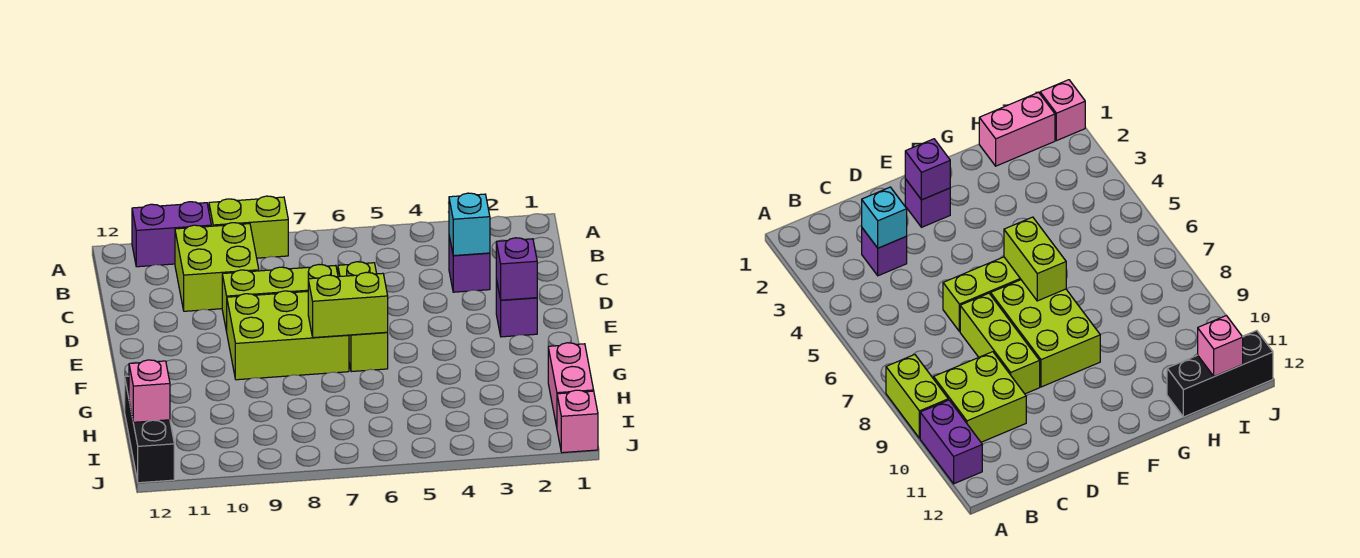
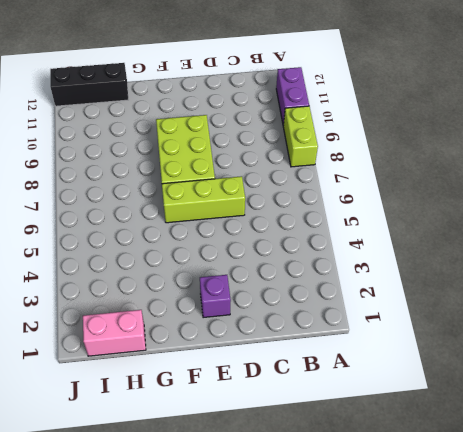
none -> lime brick B9:C10 level 1
none -> purple brick C3 level 1
none -> lime brick D7:D9 level 1

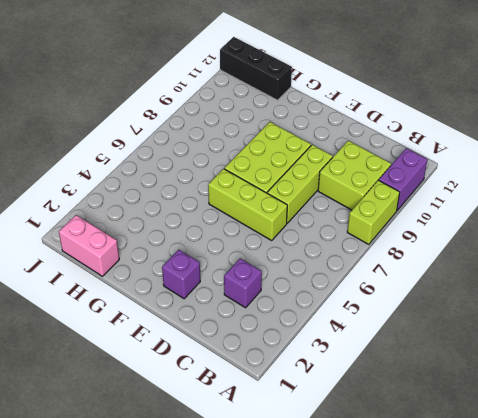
none -> pink brick J1 level 1
none -> cyan brick C3 level 2
none -> purple brick E2 level 2

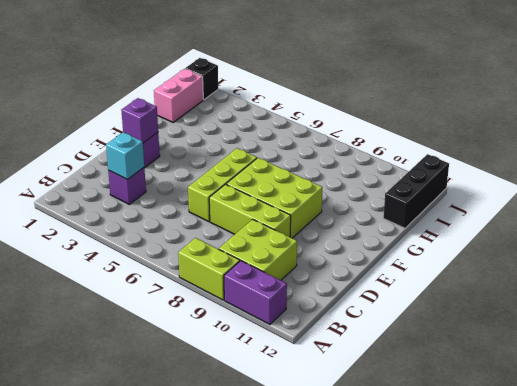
black brick J1 level 1 -> pink brick J1 level 1
none -> lime brick F6:F7 level 2
none -> pink brick I12 level 2

